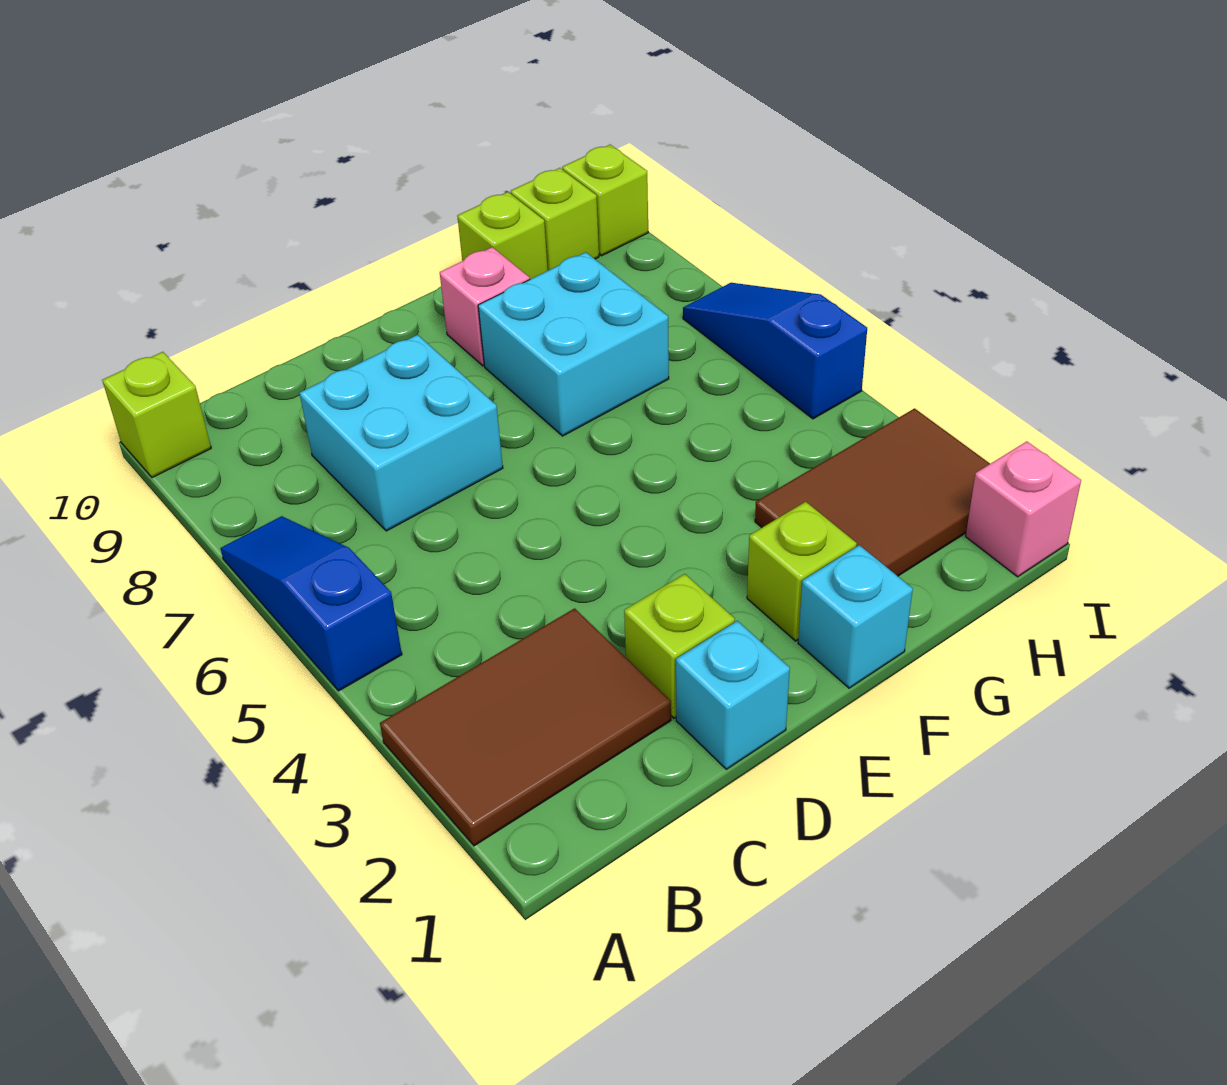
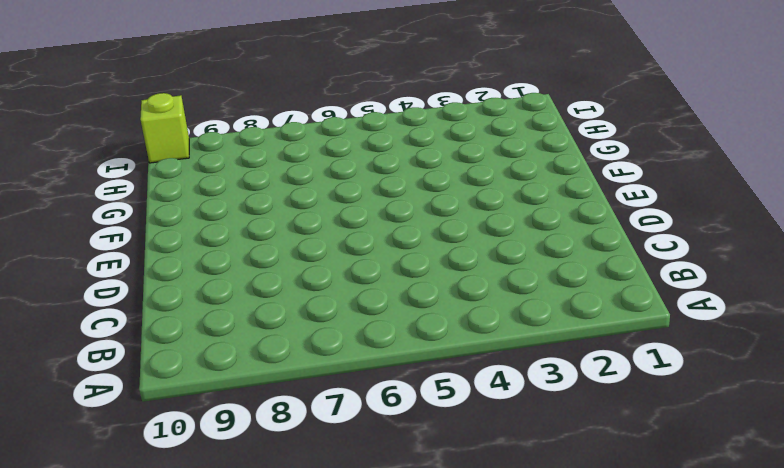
none -> brown tile A2:C3 level 1
none -> blue slope A5:A7 level 1 top 5
none -> lime brick A10 level 1

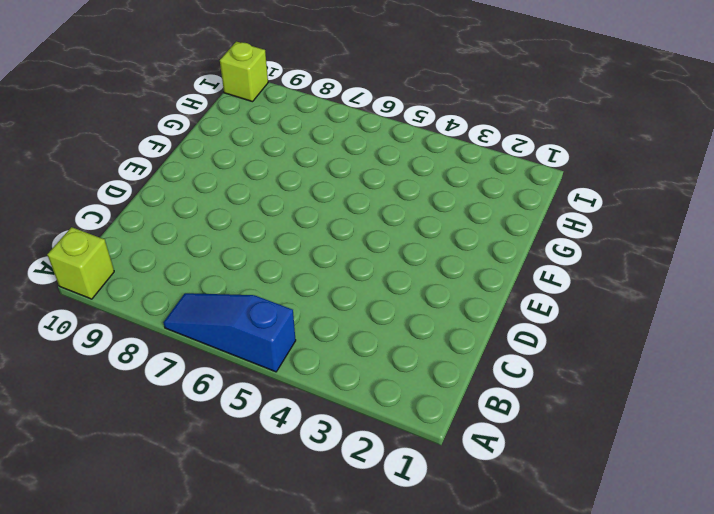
none -> brown tile A2:C3 level 1
none -> cyan brick C7:D8 level 1
none -> cyan brick D1 level 1

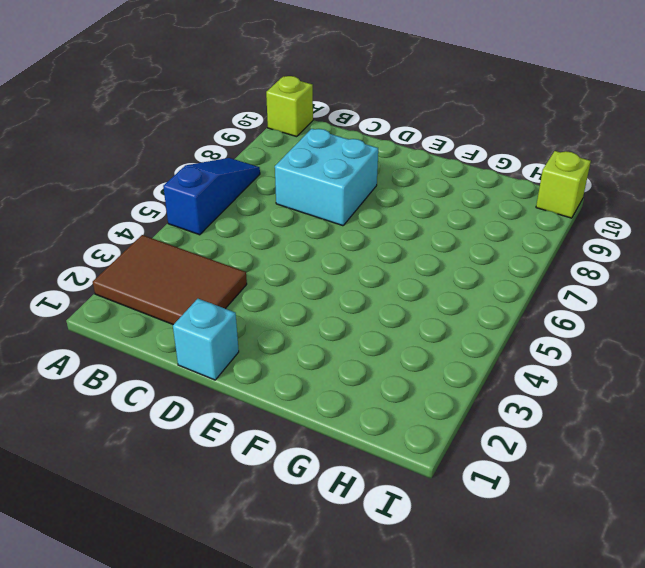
none -> lime brick D2 level 1
none -> cyan brick F1 level 1
none -> lime brick F2 level 1

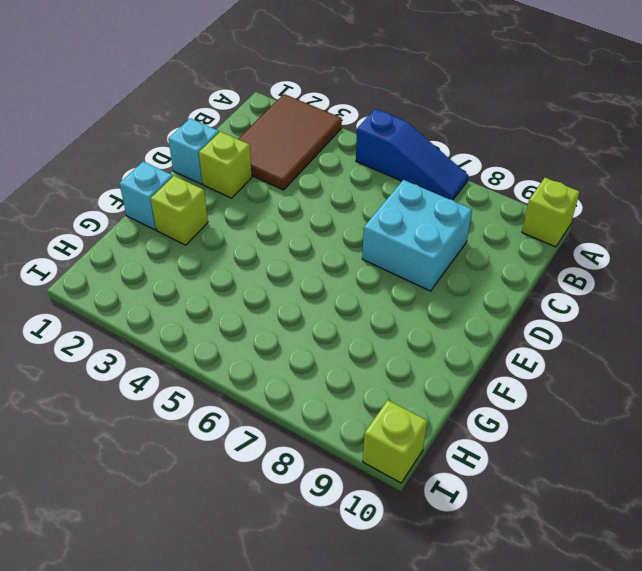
none -> cyan brick F7:G8 level 1
none -> pink brick F9 level 1
none -> brown tile G2:I3 level 1

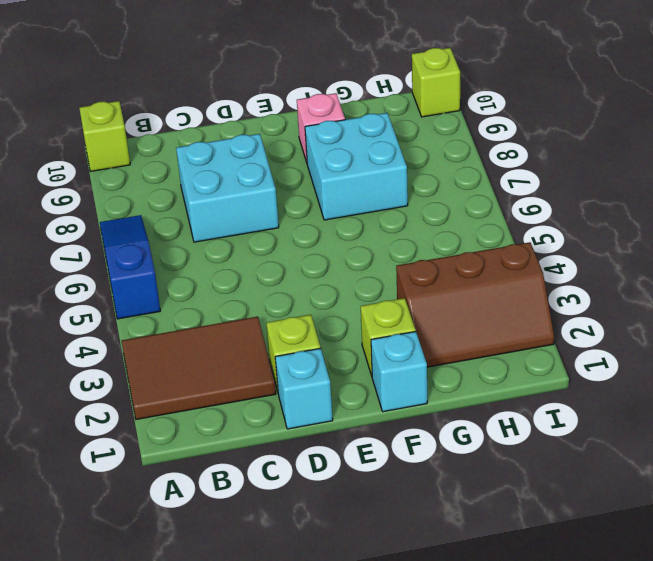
brown slope G2:I3 level 1 top 3 -> brown tile G2:I3 level 1
none -> lime brick G10 level 1
none -> lime brick H10 level 1
none -> pink brick I1 level 1

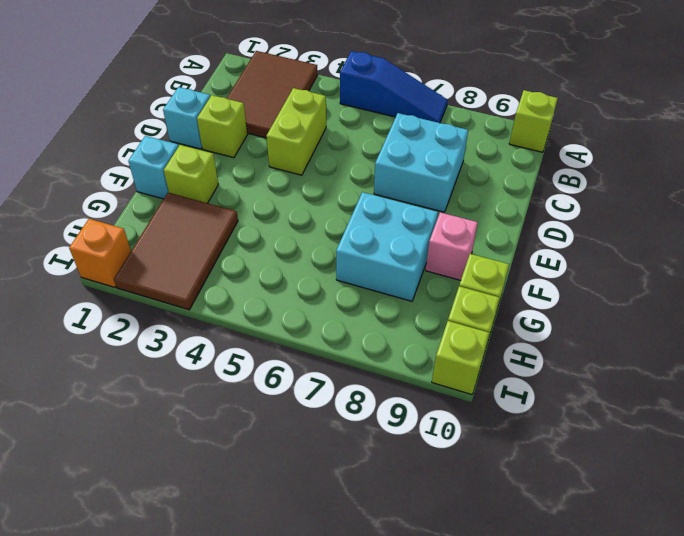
lime brick C4:D4 level 1 -> none
orange brick I1 level 1 -> pink brick I1 level 1
none -> blue slope I5:I7 level 1 top 5

